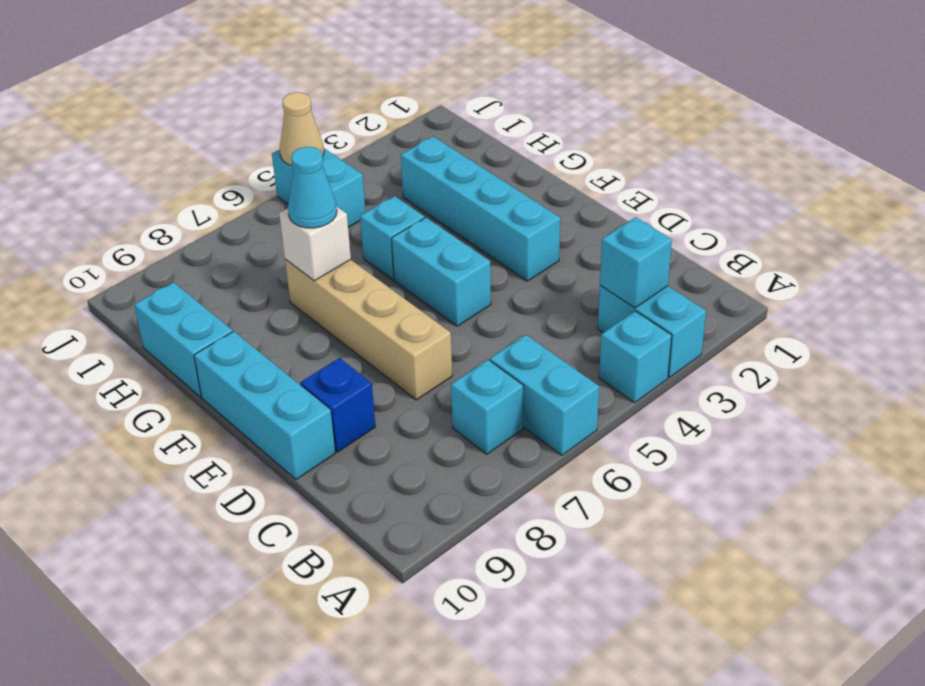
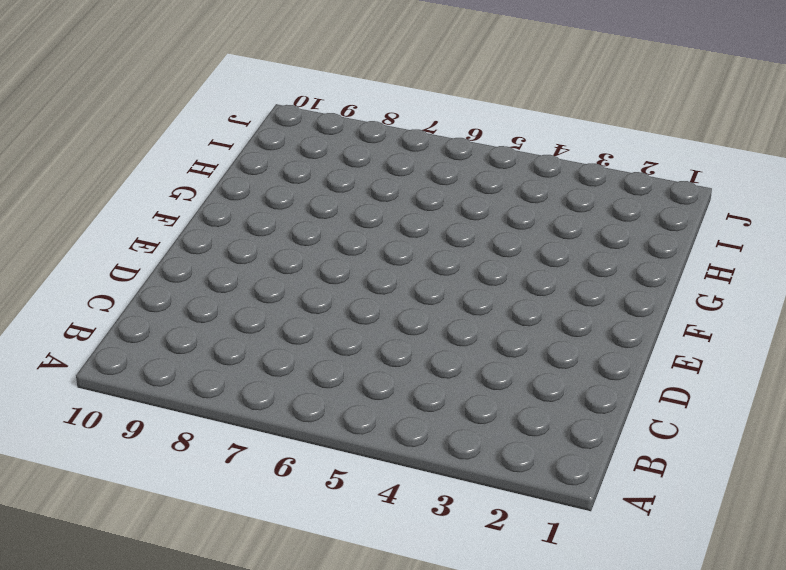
none -> cyan brick A3:B3 level 1
none -> cyan brick A4 level 1
none -> cyan brick A6:B6 level 1

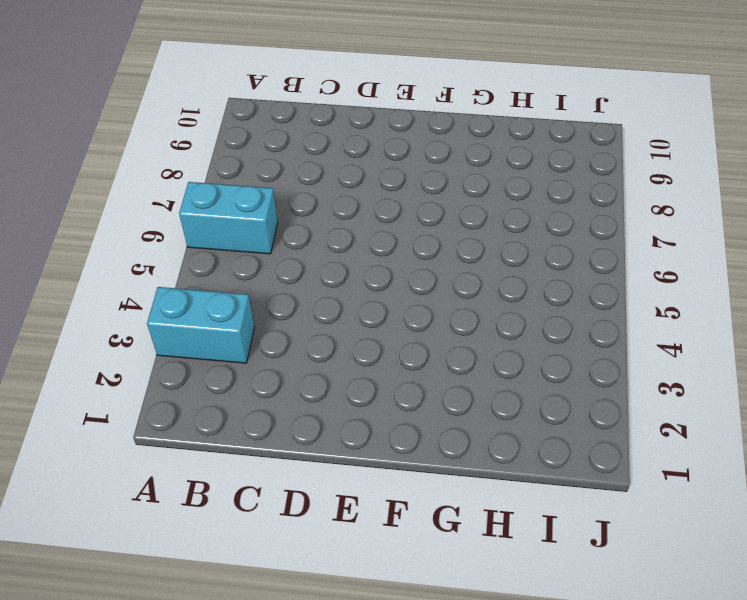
none -> cyan brick A4 level 1
none -> cyan brick B7 level 1
none -> tan brick D7:G7 level 1

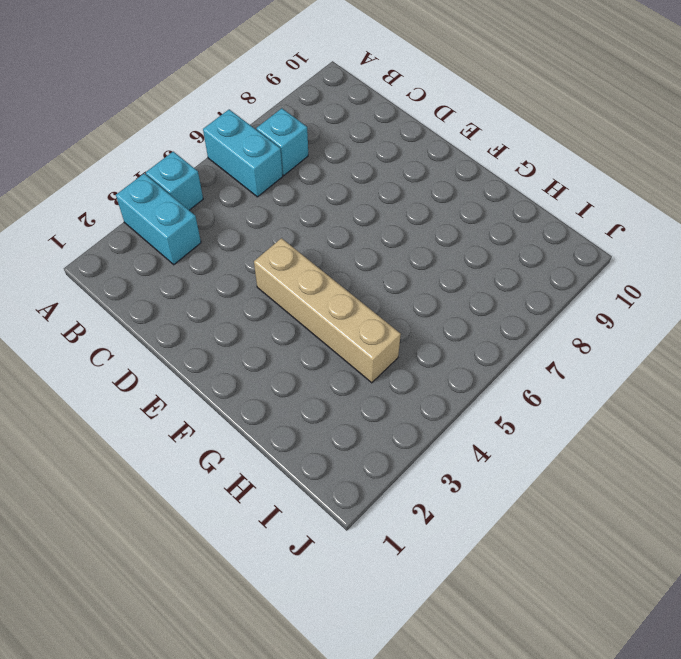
tan brick E4:H4 level 1 -> tan brick D7:G7 level 1
none -> blue brick D9 level 1
none -> cyan brick D10:F10 level 1
none -> cyan brick E3:H3 level 1

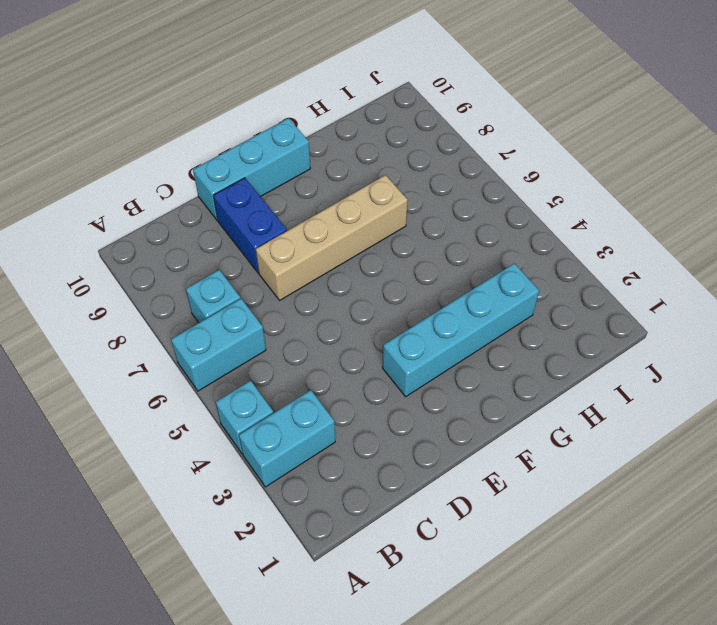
blue brick D8:D9 level 1 -> blue brick D9 level 1
none -> cyan brick E5:F5 level 1
none -> cyan brick G5 level 1
none -> cyan brick G10:H10 level 1

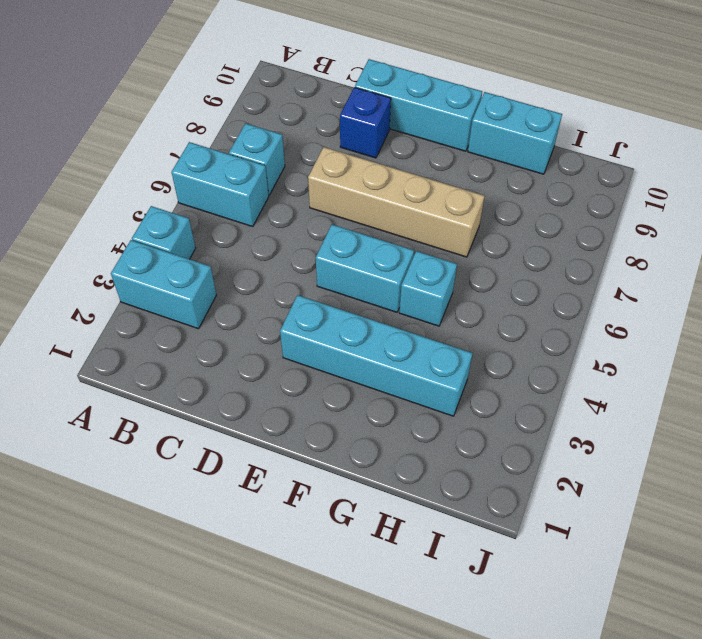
none -> cyan brick I5:J5 level 1
none -> cyan brick B3 level 2
none -> white brick G7 level 2

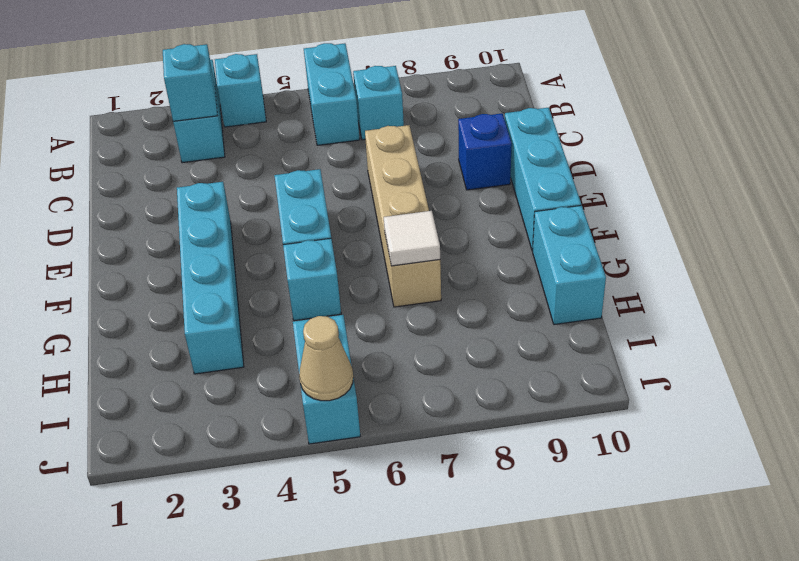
white tile G7 level 2 -> white brick G7 level 2
none -> cyan cone G7 level 3

